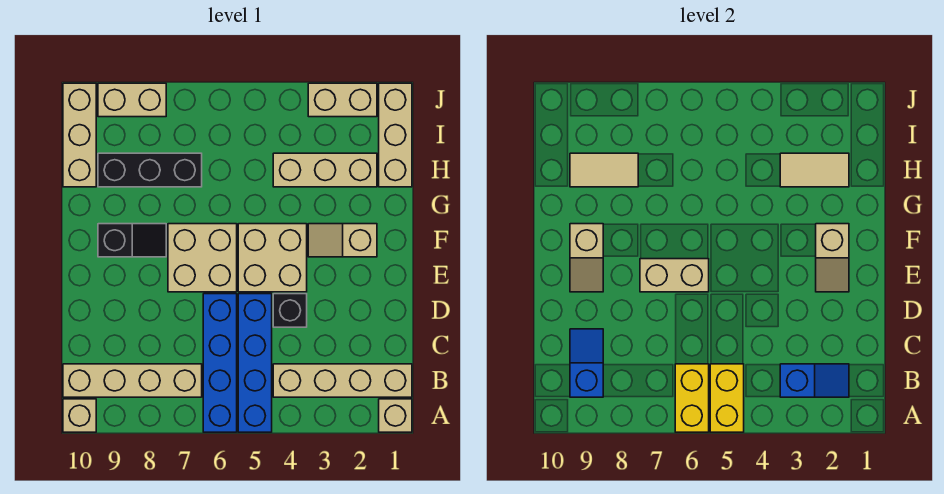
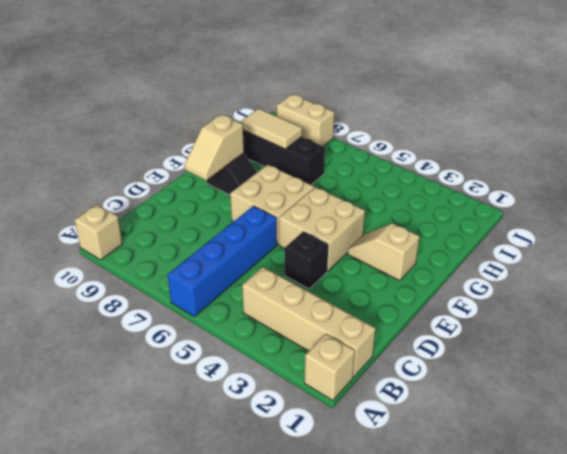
none -> blue brick A5:D5 level 1
none -> tan brick B7:B10 level 1
none -> tan brick H1:J1 level 1

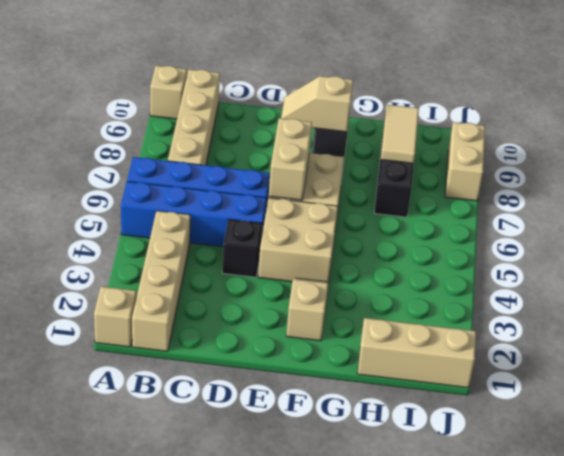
none -> tan brick H2:H4 level 1
none -> tan brick H10:J10 level 1
none -> tan brick J2:J3 level 1

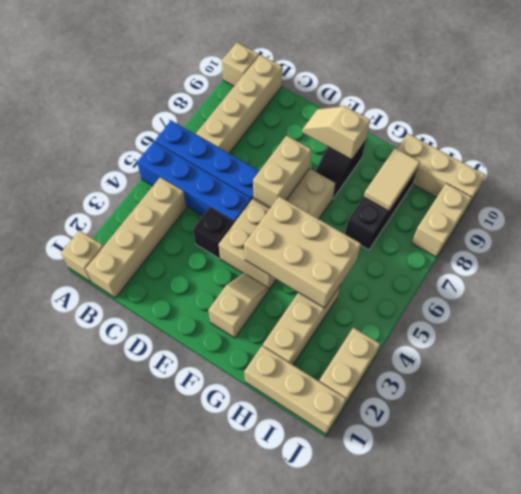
tan brick F4:H5 level 2 -> none
none -> yellow brick A5:B5 level 2
none -> yellow brick A6:B6 level 2
none -> blue slope B2:B3 level 2 top 3

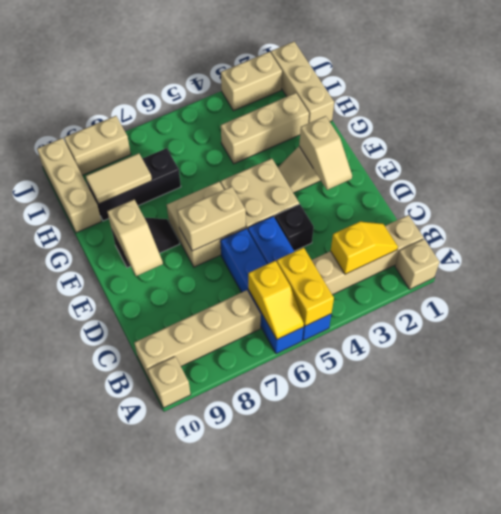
yellow slope A6:B6 level 2 top B -> yellow brick A6:B6 level 2
yellow slope B2:B3 level 2 top 3 -> blue slope B2:B3 level 2 top 3
none -> blue slope B9:C9 level 2 top B
none -> tan tile H2:H3 level 2

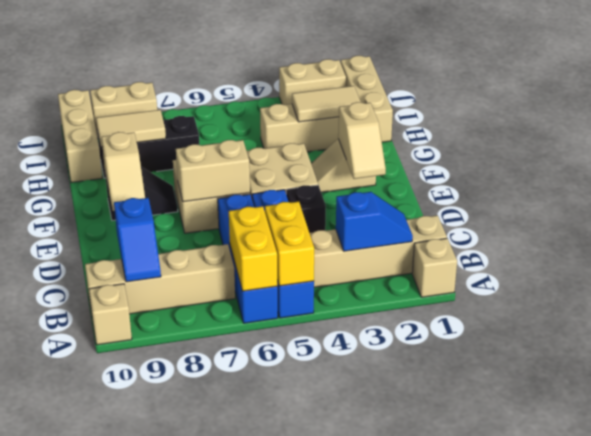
blue slope B9:C9 level 2 top C -> blue slope B9:C9 level 2 top B

